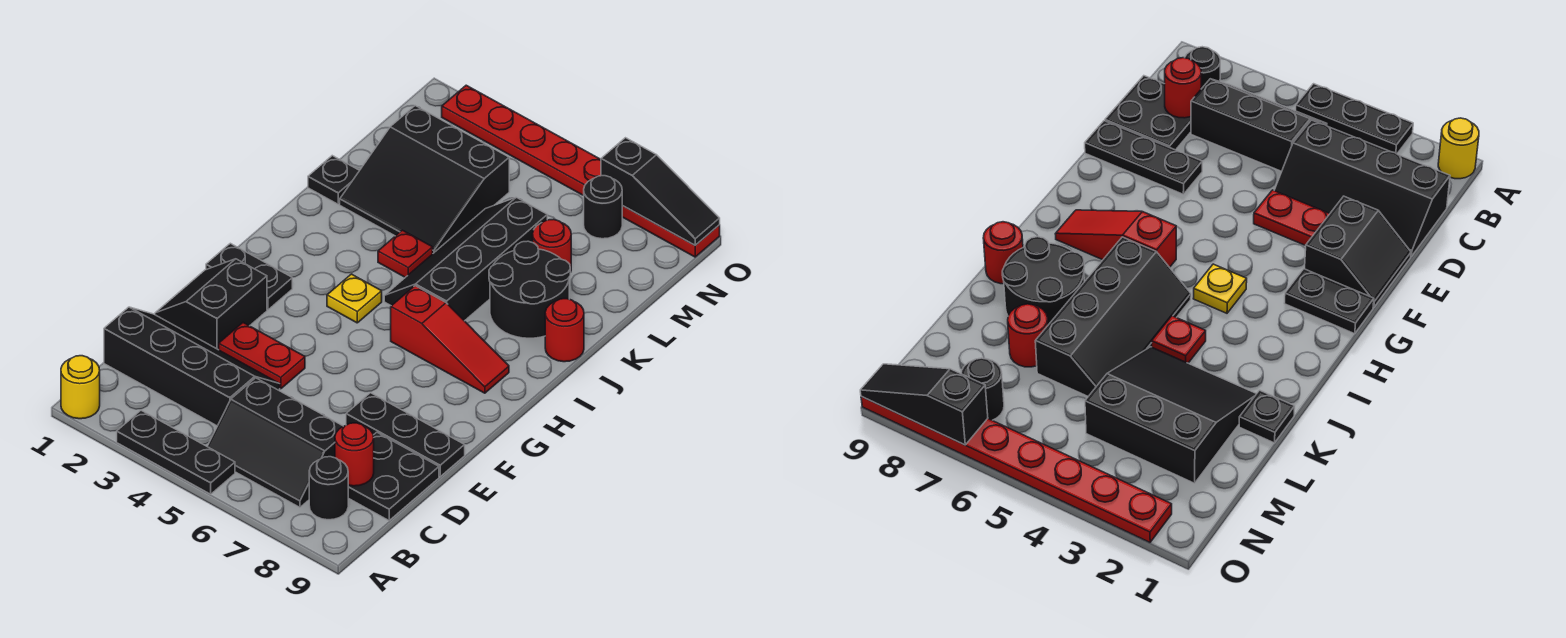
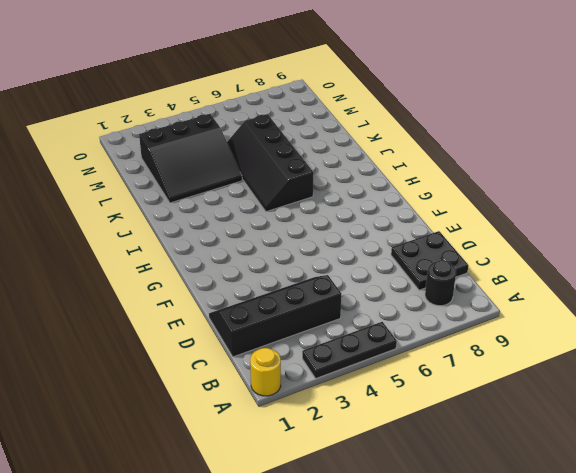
none -> black slope B5:C7 level 1 top C
none -> black slope E1:F2 level 1 top 2
none -> red plate E3:E4 level 1

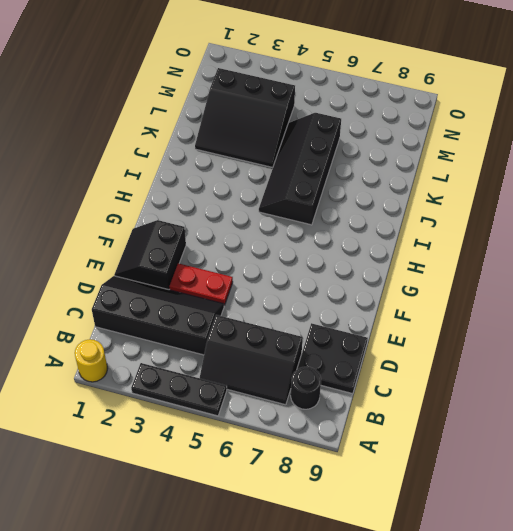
none -> black plate E7:E9 level 1
none -> black plate G1:G2 level 1
none -> yellow plate H4 level 1

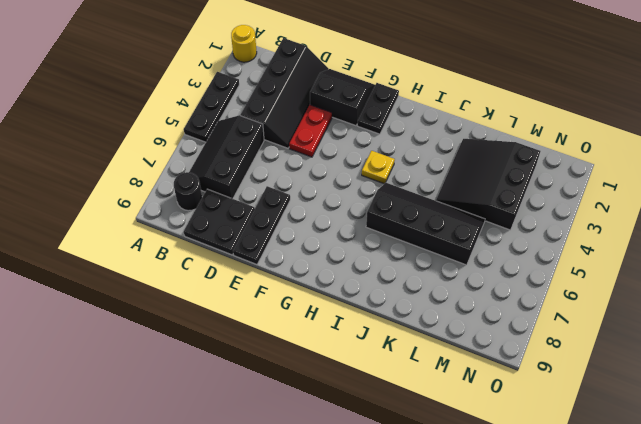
none -> red slope H6:H8 level 1 top 6
none -> red plate J4 level 1
none -> black round brick J7:K8 level 1

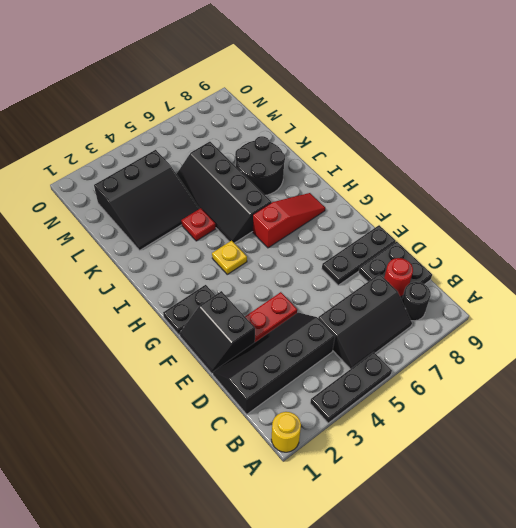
none -> red round brick J9 level 1
none -> black plate K1 level 1
none -> red round brick L7 level 1

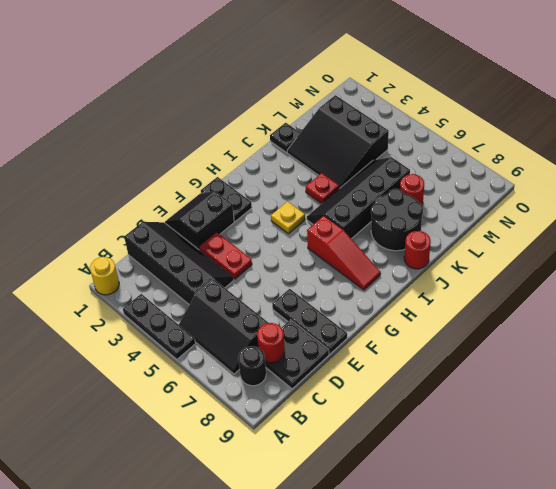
none -> black round brick N7 level 1
none -> red plate O2:O9 level 1
none -> black slope O7:O9 level 2 top 7

